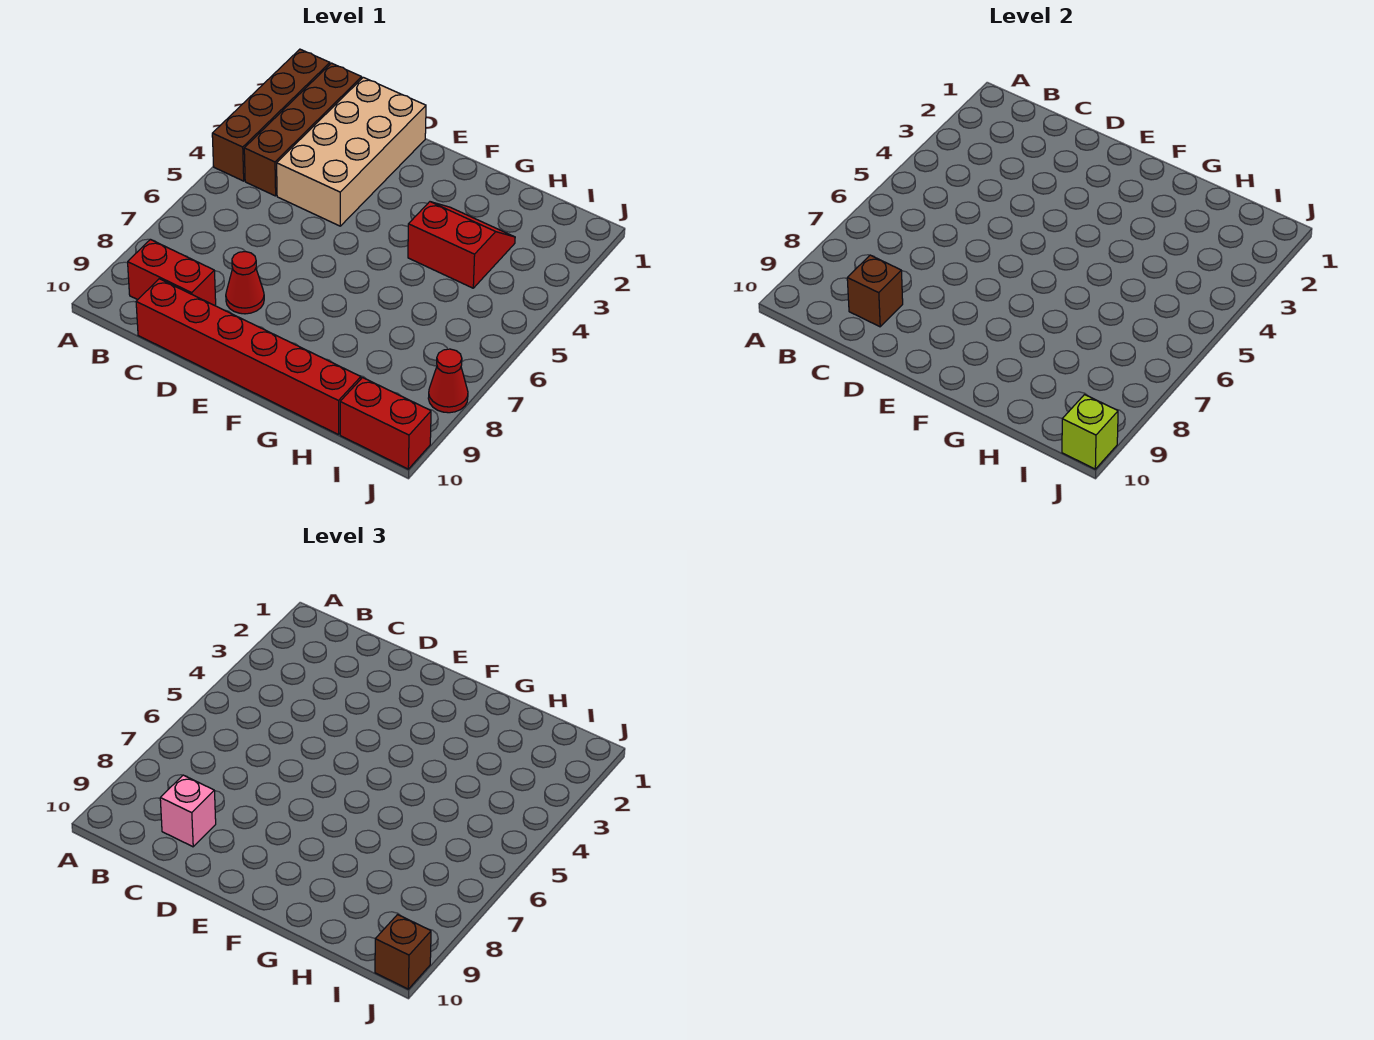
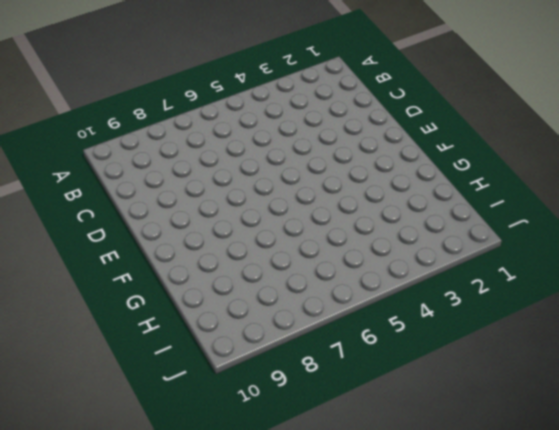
none -> brown brick A1:A4 level 1
none -> brown brick B1:B4 level 1
none -> red brick B9:C9 level 1

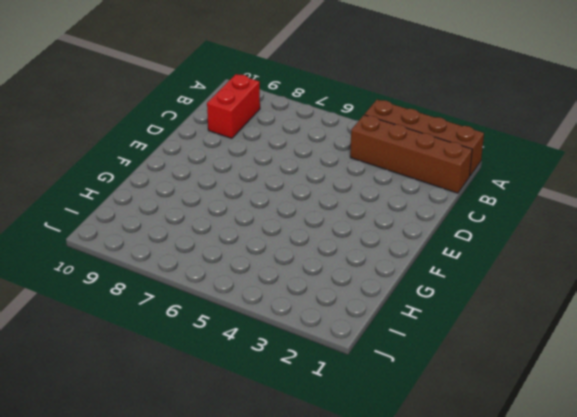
none -> tan brick C1:D4 level 1
none -> red brick C10:H10 level 1
none -> red cone D8 level 1

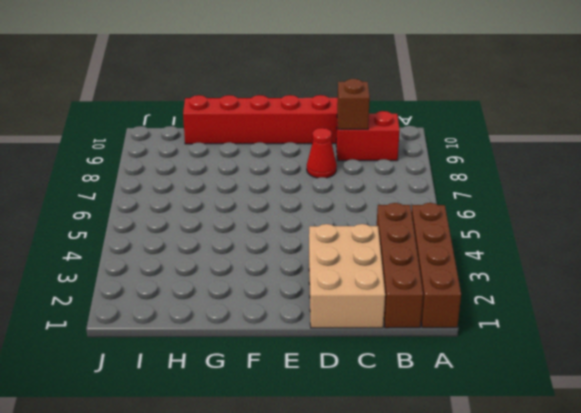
tan brick C1:D3 level 1 -> tan brick C1:D4 level 1
none -> red slope G3:H4 level 1 top 4
none -> red brick I10:J10 level 1
none -> red cone J8 level 1

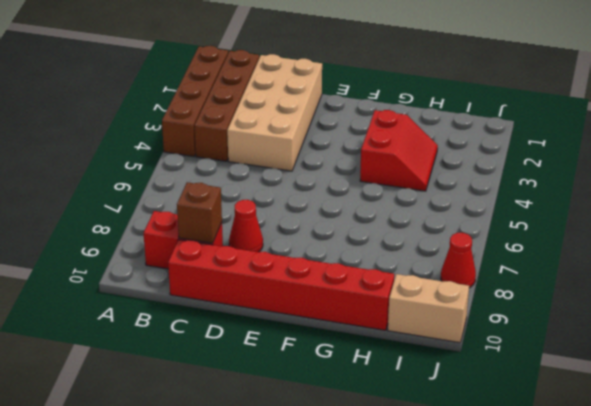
red slope G3:H4 level 1 top G -> red slope G3:H4 level 1 top 4
tan brick I10:J10 level 1 -> red brick I10:J10 level 1
none -> lime brick J10 level 2
none -> pink brick C9 level 3
none -> brown brick J10 level 3

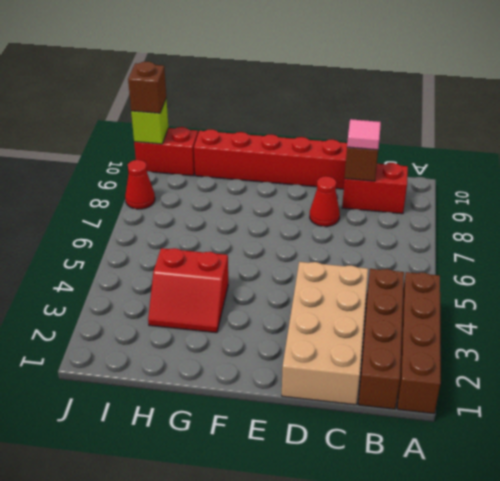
pink tile C9 level 3 -> pink brick C9 level 3

